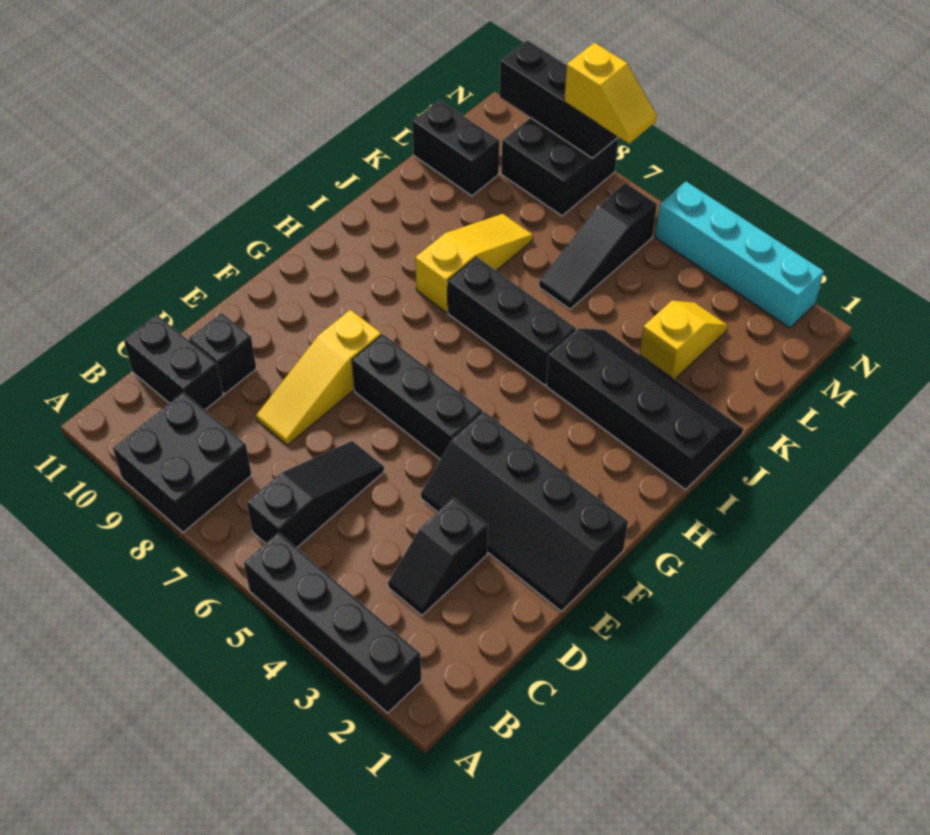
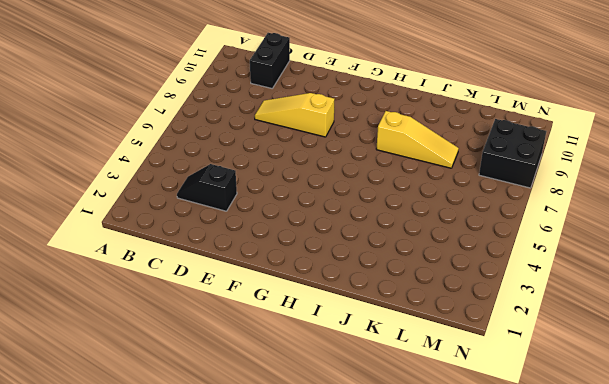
none -> black brick A2:A5 level 1
none -> black brick A8:B9 level 1
none -> black slope B6:D6 level 1 top B

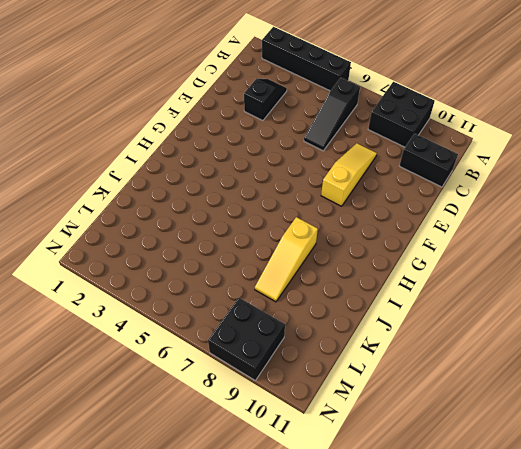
none -> black brick D10 level 1
none -> black slope E1:F4 level 1 top F
none -> black brick F5:F7 level 1

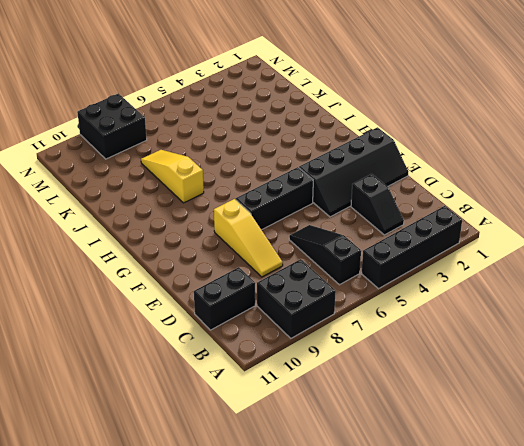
none -> black brick D10 level 1
none -> black slope I1:J4 level 1 top I
none -> black brick I5:I7 level 1

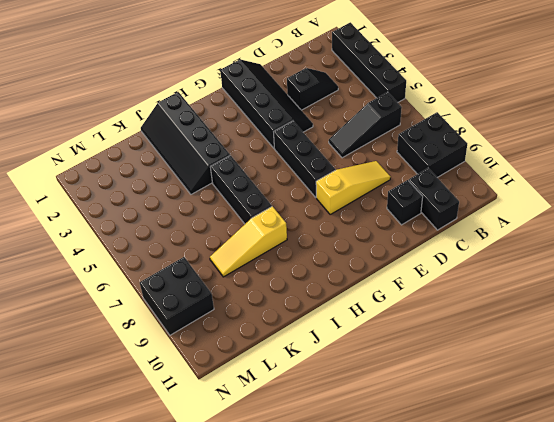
none -> yellow slope K3:L3 level 1 top K
none -> black slope K6:M6 level 1 top M
none -> black brick L10:L11 level 1

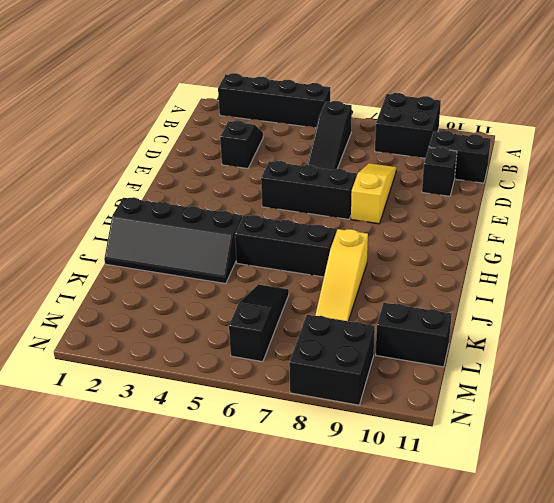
none -> black slope E1:F4 level 1 top F
none -> yellow slope K3:L3 level 1 top K
none -> cyan brick N2:N5 level 1

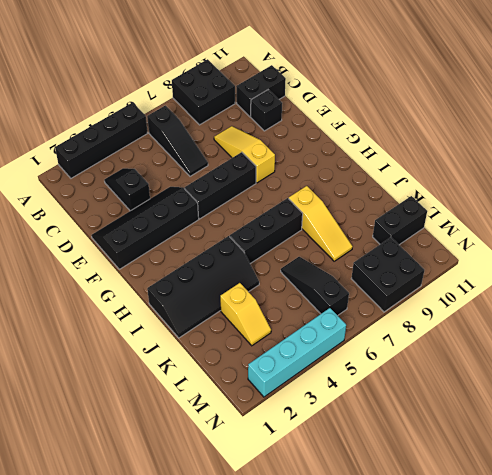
none -> black brick N8:N10 level 2
none -> yellow slope N7:N8 level 3 top 8

